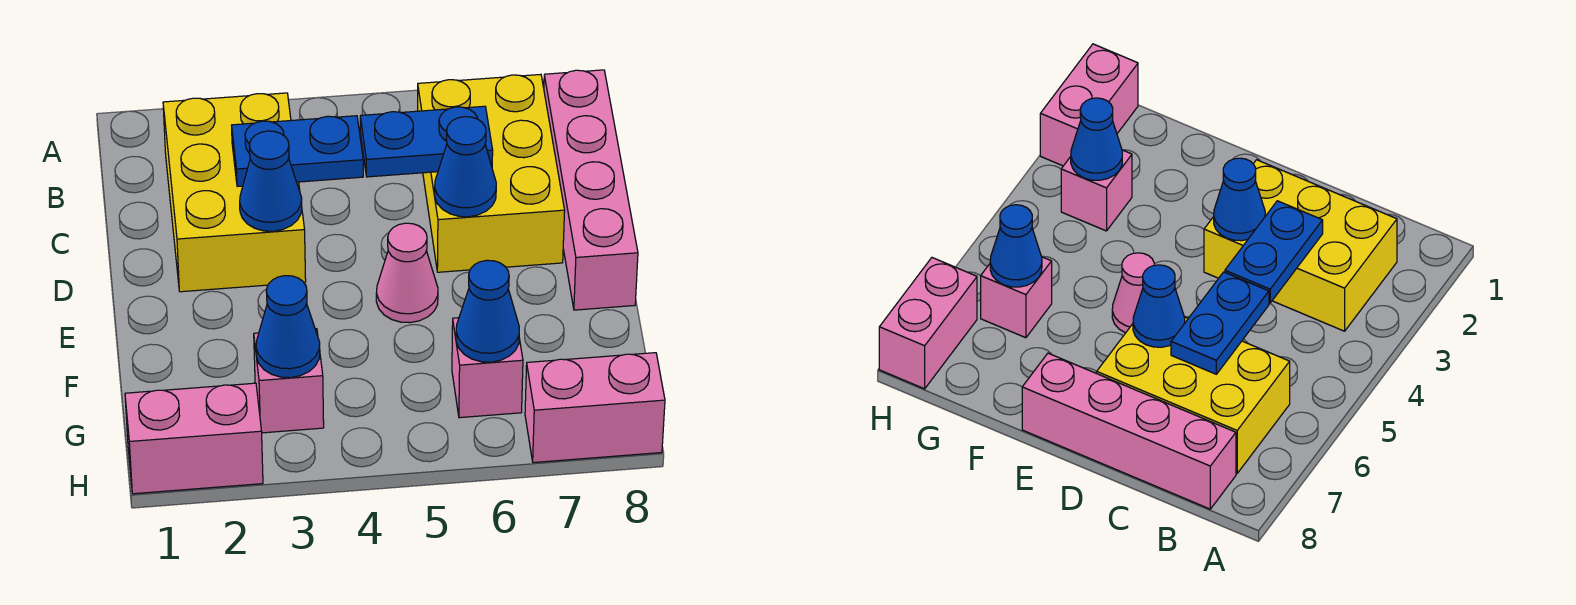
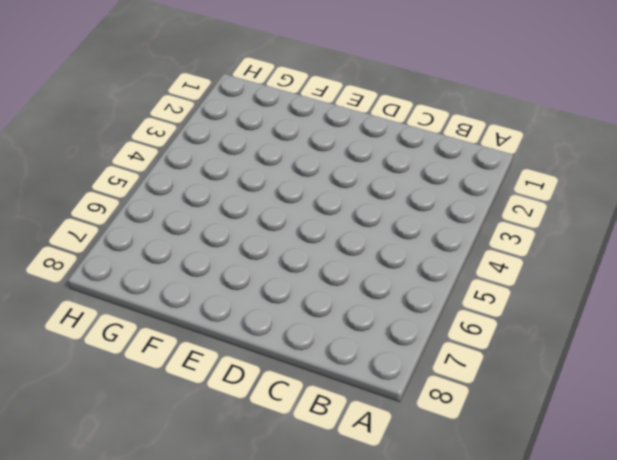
none -> yellow brick B2:D3 level 1
none -> yellow brick B6:D7 level 1
none -> pink brick B8:E8 level 1

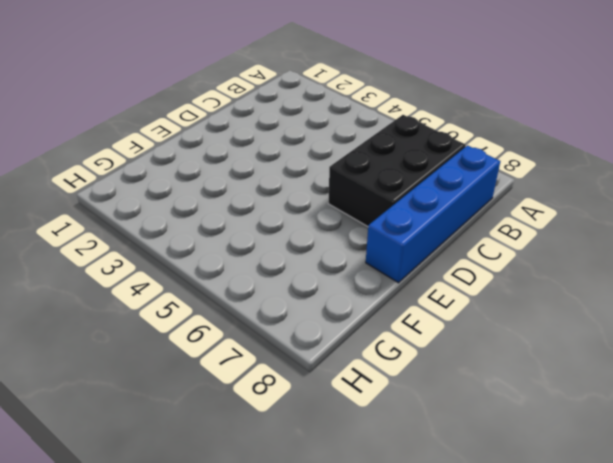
black brick B6:D7 level 1 -> yellow brick B6:D7 level 1
blue brick B8:E8 level 1 -> pink brick B8:E8 level 1
none -> yellow brick B2:D3 level 1
none -> pink cone E5 level 1
none -> pink brick G3 level 1

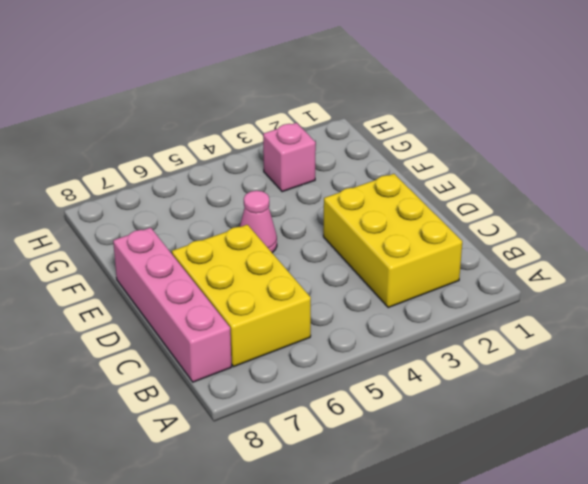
none -> pink brick G6 level 1
none -> pink brick H1:H2 level 1
none -> pink brick H7:H8 level 1

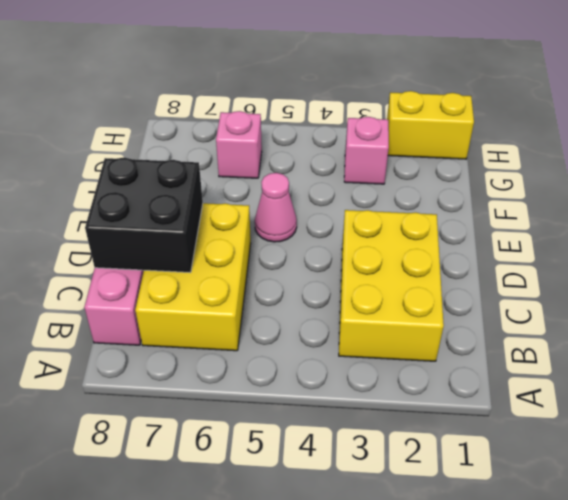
black brick C7:D8 level 2 -> none
yellow brick H1:H2 level 1 -> pink brick H1:H2 level 1
none -> pink brick H7:H8 level 1
none -> blue plate C3:C4 level 2
none -> blue plate C5:C6 level 2

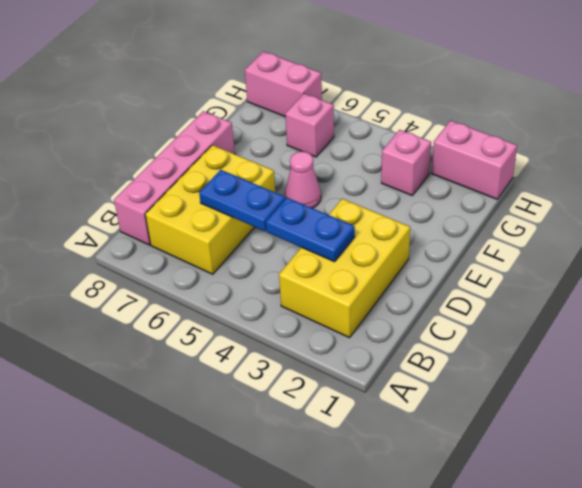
none -> blue cone D3 level 2
none -> blue cone D6 level 2
none -> blue cone G3 level 2

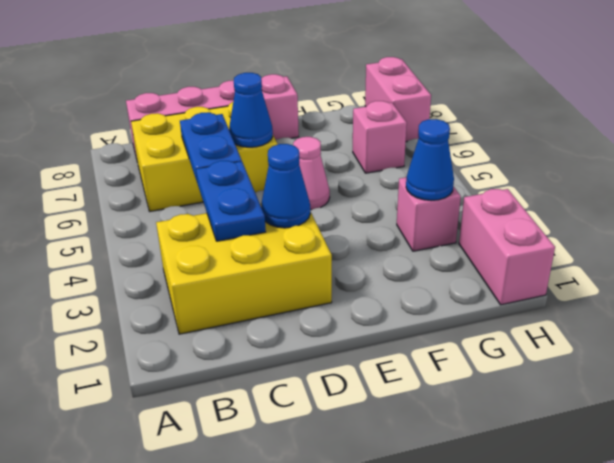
none -> blue cone G6 level 2

